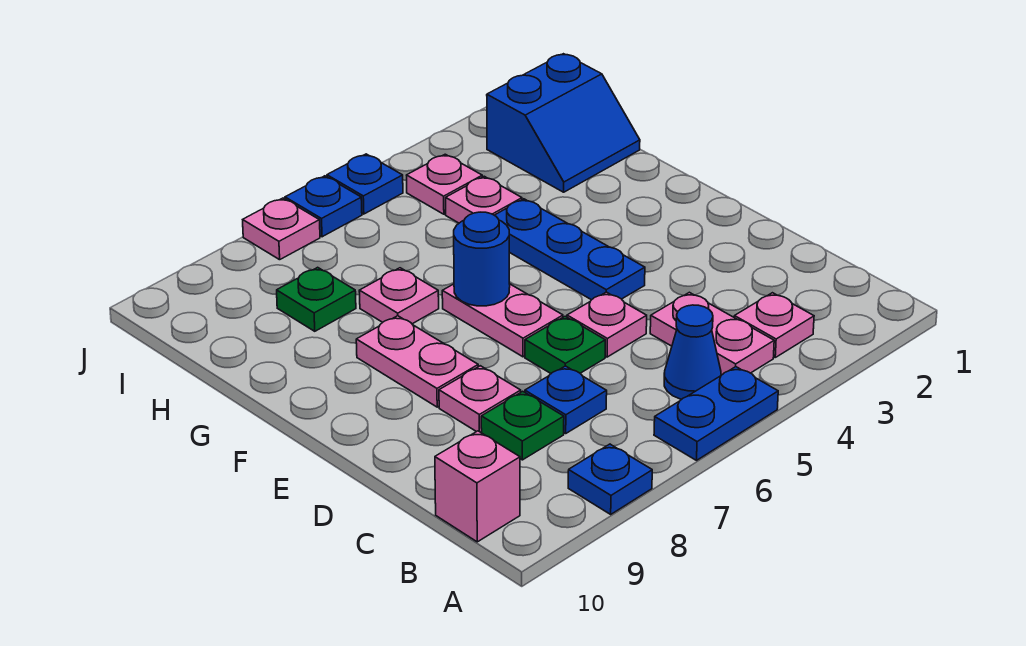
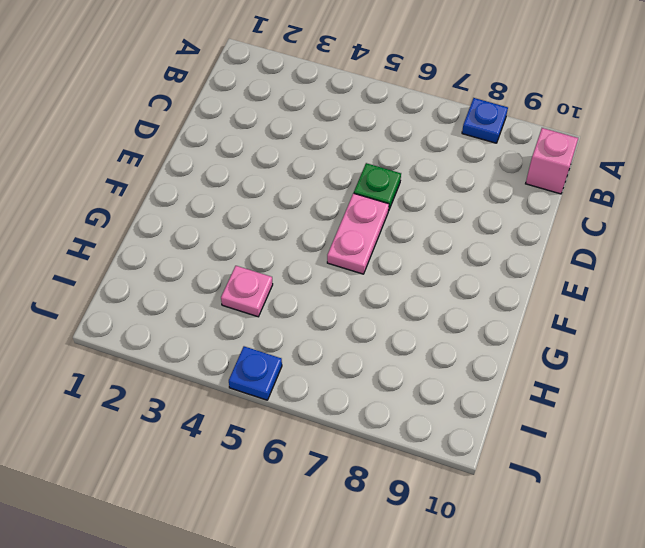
none -> blue plate A5:A6 level 1
none -> pink plate B3 level 1
none -> pink plate B4:C4 level 1

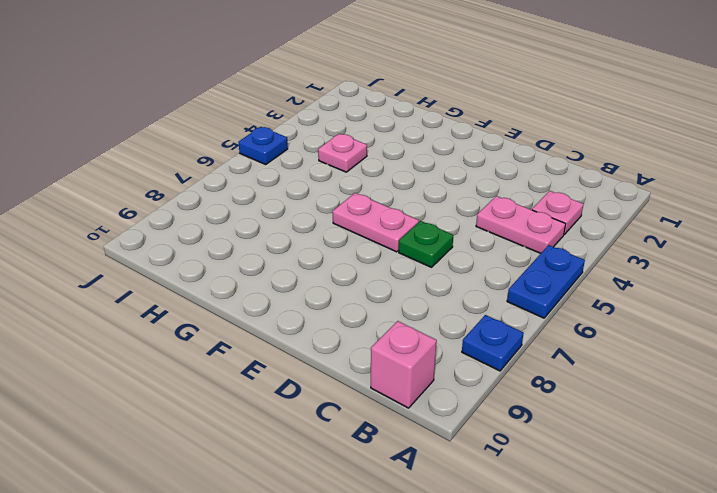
none -> blue cone B5 level 1
none -> blue plate C7 level 1
none -> green plate C8 level 1

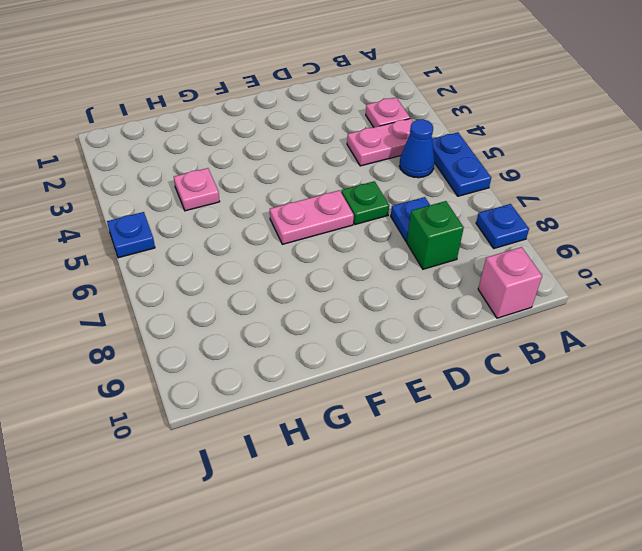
green brick C8 level 1 -> green plate C8 level 1
none -> pink plate D5 level 1
none -> pink plate D8 level 1
none -> blue plate E4:G4 level 1

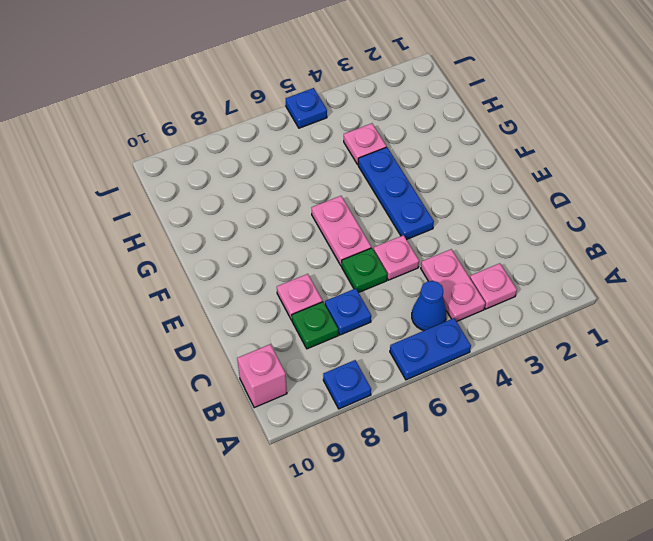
none -> pink plate E8:F8 level 1
none -> pink plate G7 level 1
none -> blue slope H1:I2 level 1 top I

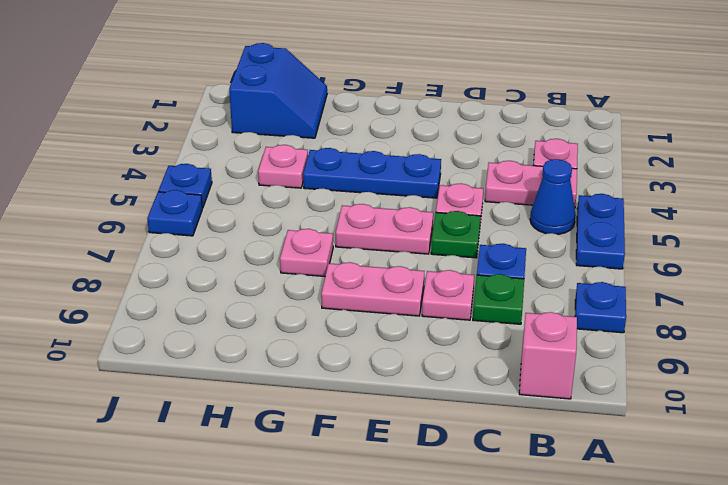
none -> green plate H8 level 1
none -> pink plate I4 level 1
none -> pink plate J7 level 1

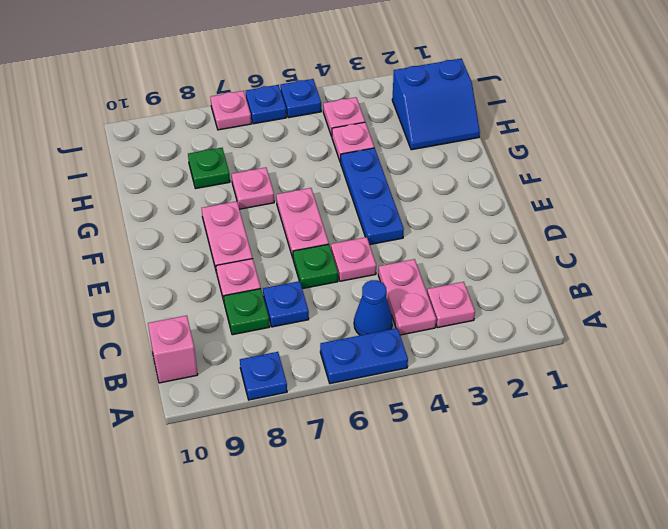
none -> blue round brick F6 level 2

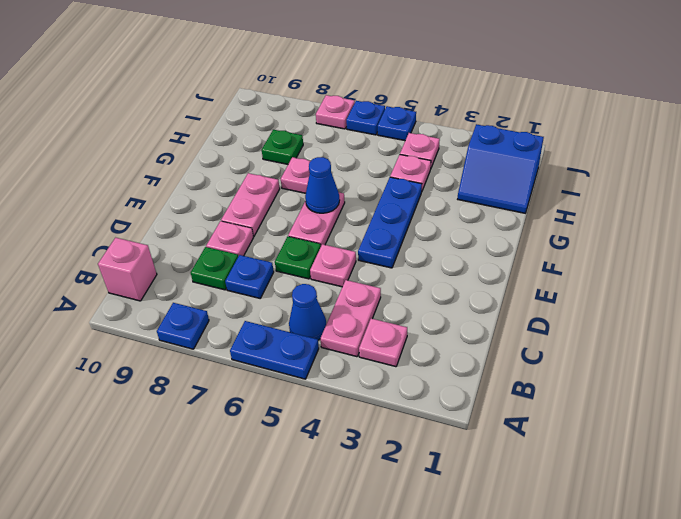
blue cone F6 level 2 -> blue round brick F6 level 2

